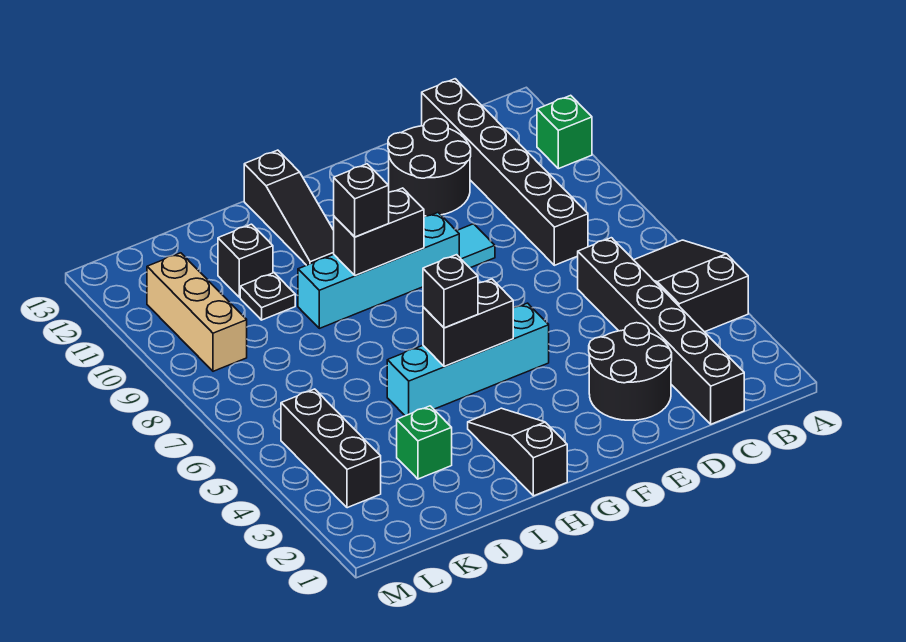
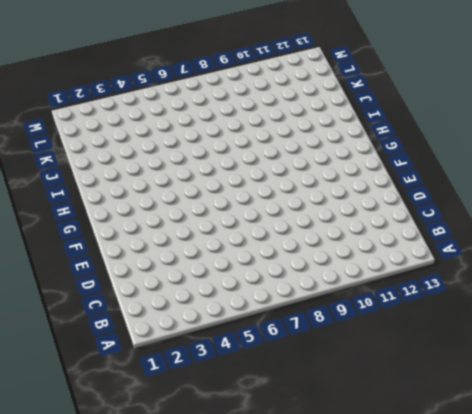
none -> black slope A4:B6 level 1 top 4
none -> green brick A11 level 1
none -> black brick C1:C6 level 1

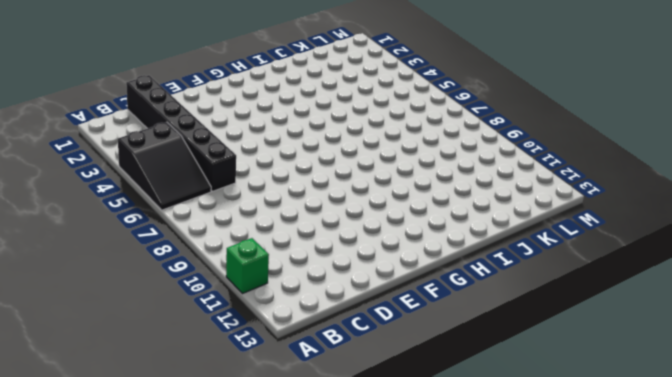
none -> black brick C8:C13 level 1
none -> black round brick D2:E3 level 1
none -> black round brick D11:E12 level 1

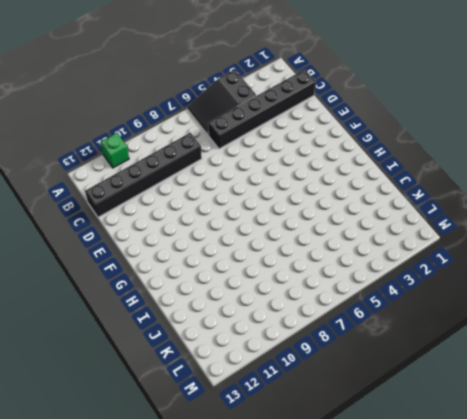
none -> black round brick D2:E3 level 1
none -> black round brick D11:E12 level 1
none -> cyan tile E9 level 1

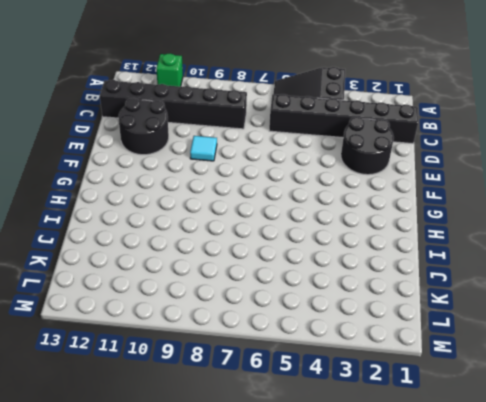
none -> cyan brick F5:I5 level 1
none -> cyan brick F9:I9 level 1
none -> black slope H1:H3 level 1 top 1

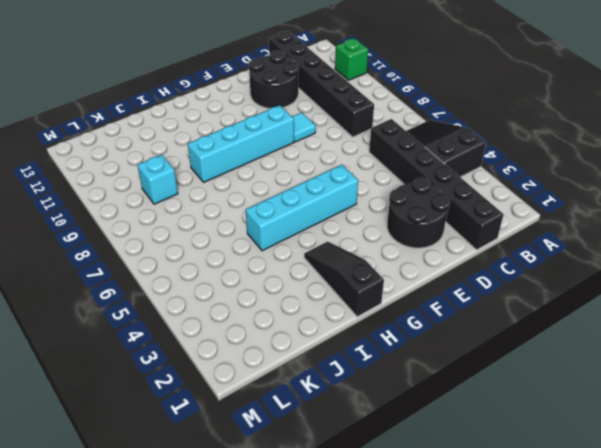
cyan brick K9 level 1 -> none
none -> black slope H11:H13 level 1 top 13
none -> green brick J3 level 1
none -> black plate J10 level 1

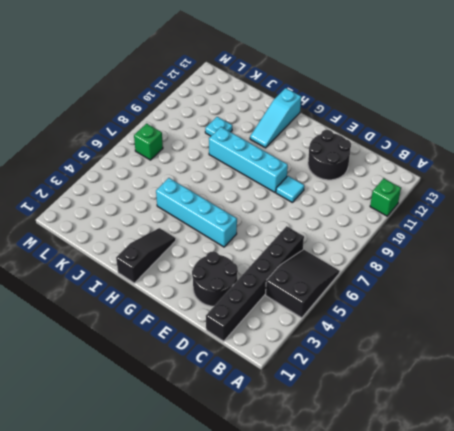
cyan slope H11:H13 level 1 top 13 -> black slope H11:H13 level 1 top 13
cyan plate J10 level 1 -> black plate J10 level 1
green brick L7 level 1 -> green brick J3 level 1
none -> black brick C8:C13 level 1
none -> black brick J11 level 1
none -> black brick L3:L5 level 1

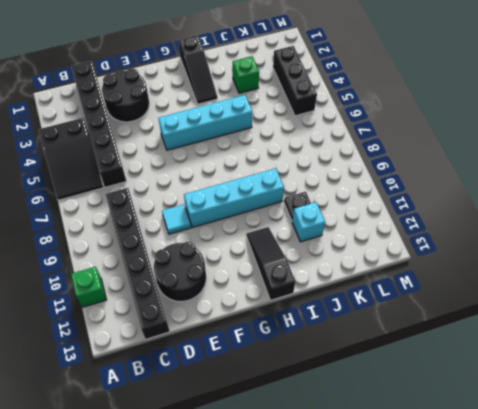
cyan brick J11 level 1 -> black brick J11 level 1
none -> tan brick L9:L11 level 1
none -> black brick G5:H5 level 2
none -> black brick G9:H9 level 2

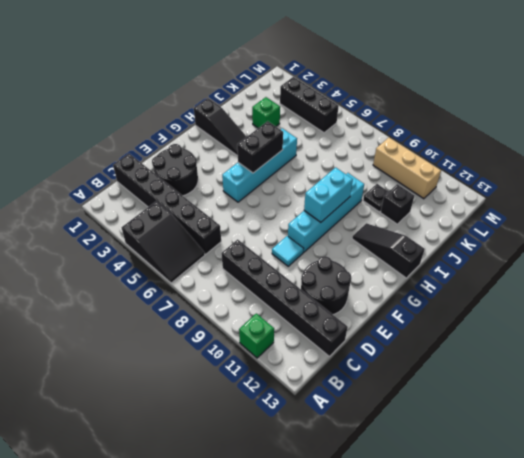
cyan brick G9:H9 level 2 -> black brick G9:H9 level 2
none -> black brick H5 level 3
none -> black brick H9 level 3

